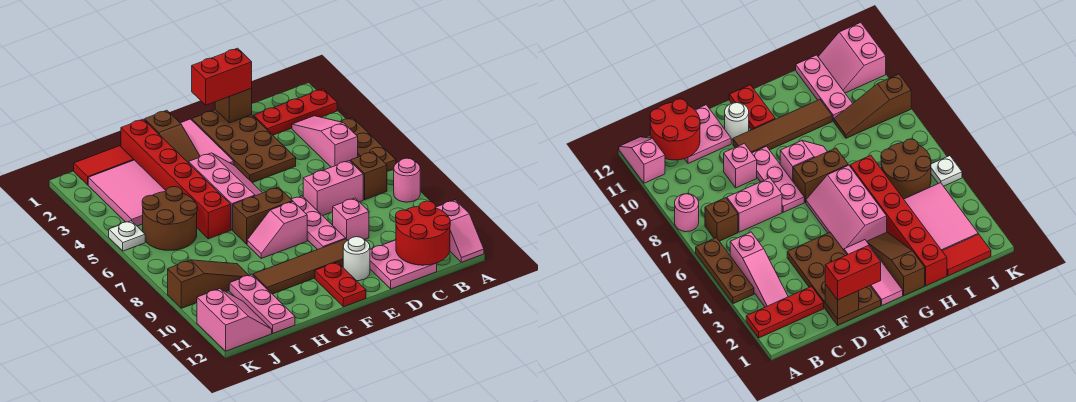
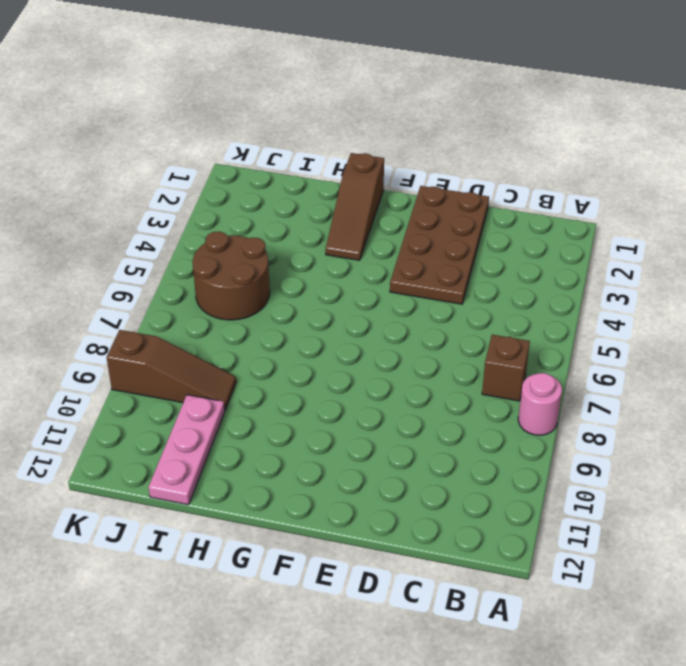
none -> red plate A2:C2 level 1
none -> brown plate A4:A6 level 1
none -> pink slope A11:A12 level 1 top 11
none -> pink slope B3:B5 level 1 top 5

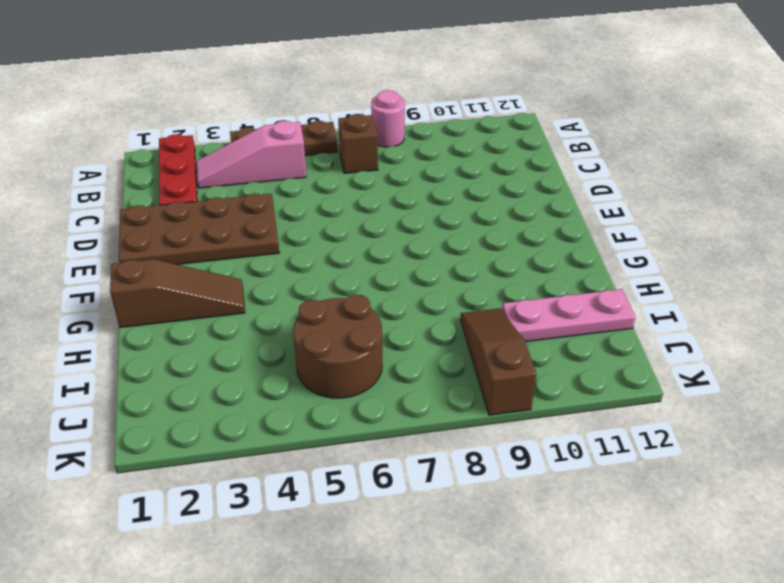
none -> pink slope A11:A12 level 1 top 11
none -> pink brick C7:D7 level 1
none -> pink plate C11:D12 level 1
none -> pink brick D9 level 1

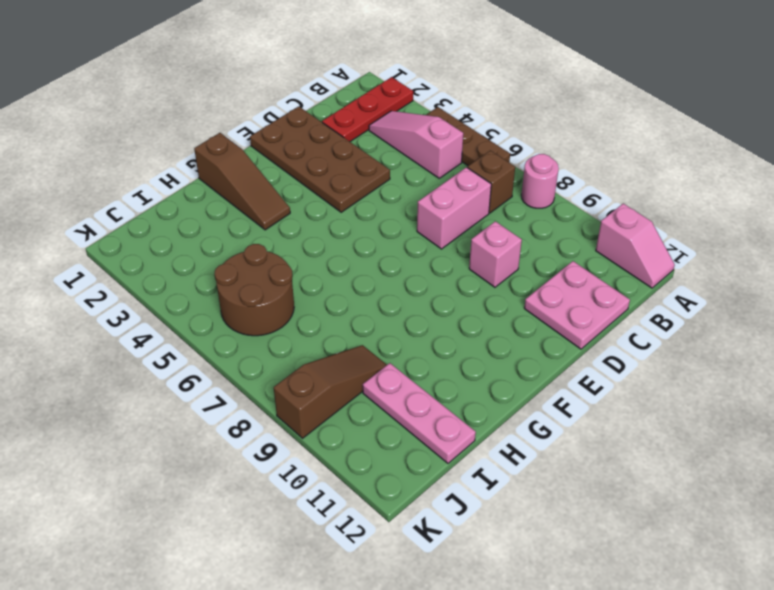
none -> pink plate E7:E9 level 1
none -> brown tile E10:H10 level 1
none -> white round brick E11 level 1
none -> pink tile F1:F3 level 1

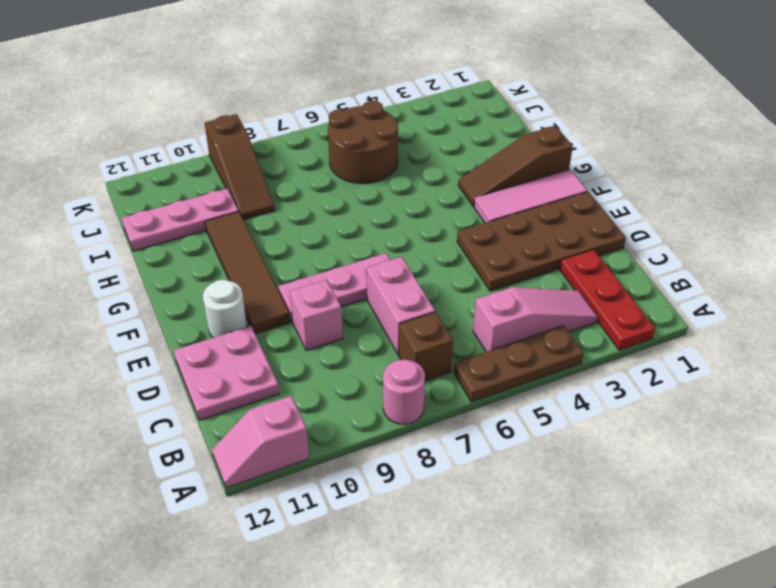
none -> pink slope F4:G6 level 1 top G
none -> brown brick F7:G7 level 1
none -> pink slope F8:G8 level 1 top F
none -> red plate F11:F12 level 1

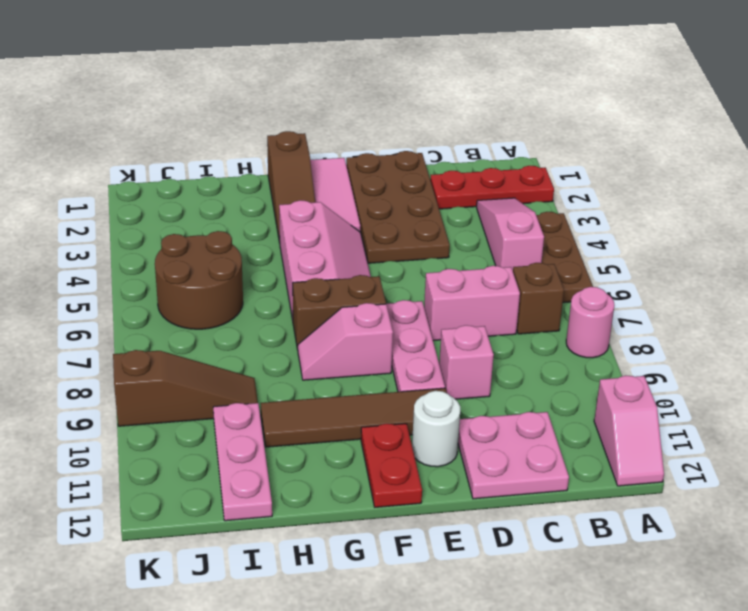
none -> red brick H1:H6 level 1
none -> red tile I1:J1 level 1
none -> pink tile I2:J4 level 1
none -> pink slope J11:K12 level 1 top K

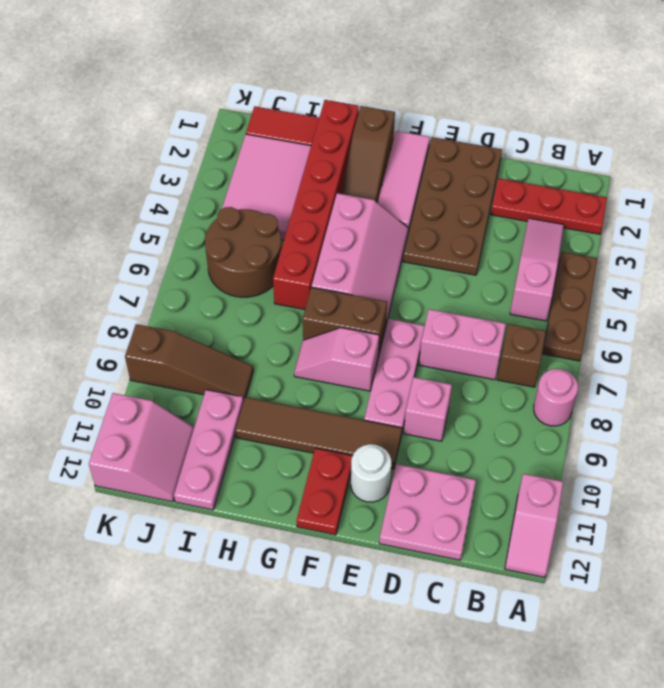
none -> white plate K5 level 1
none -> red round brick B11:C12 level 2
none -> brown brick D1 level 2
none -> red brick D1:E1 level 3

